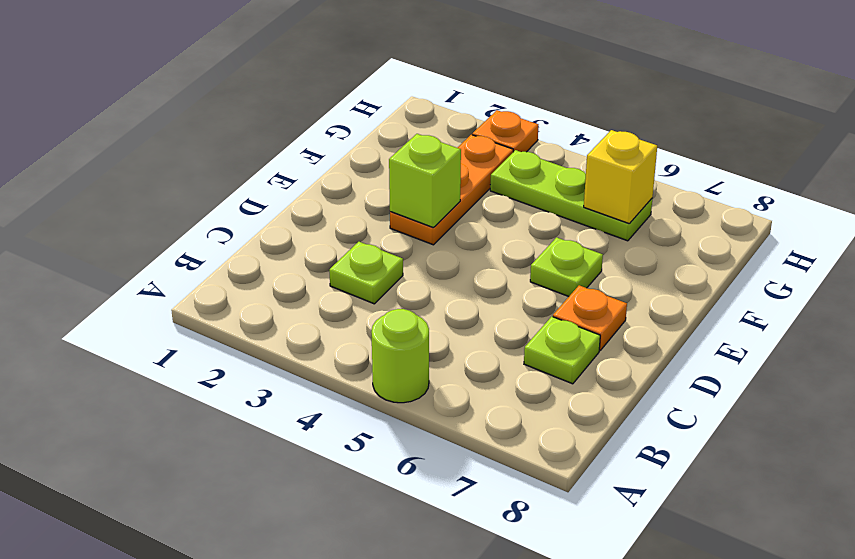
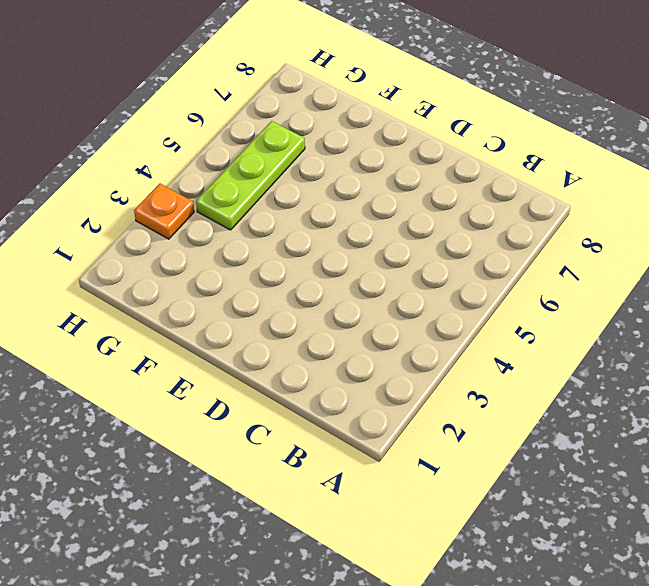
none -> lime round brick A5 level 1
none -> lime plate C3 level 1

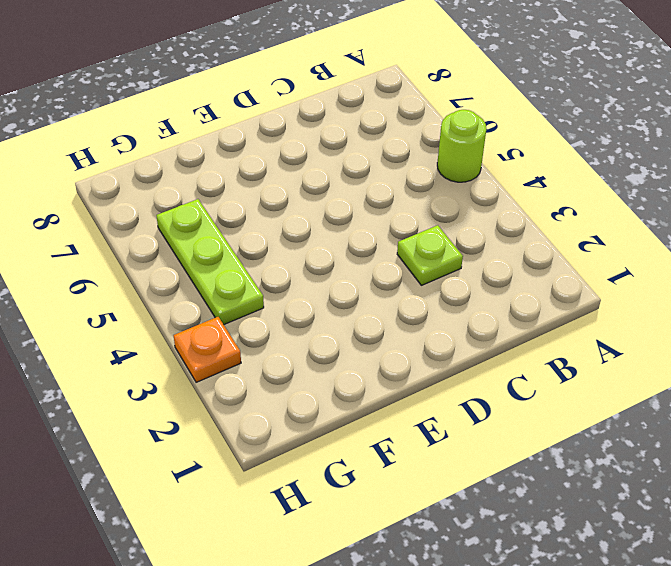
none -> lime plate C7 level 1
none -> orange plate D7 level 1

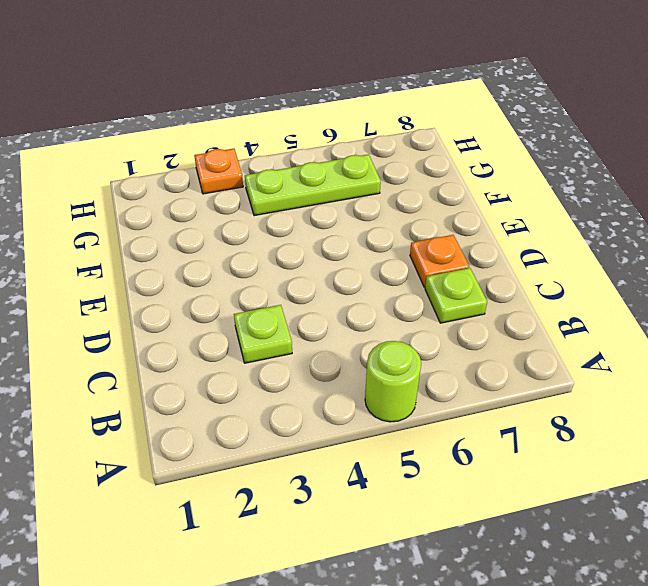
none -> orange plate E3:G3 level 1
none -> lime plate E6 level 1

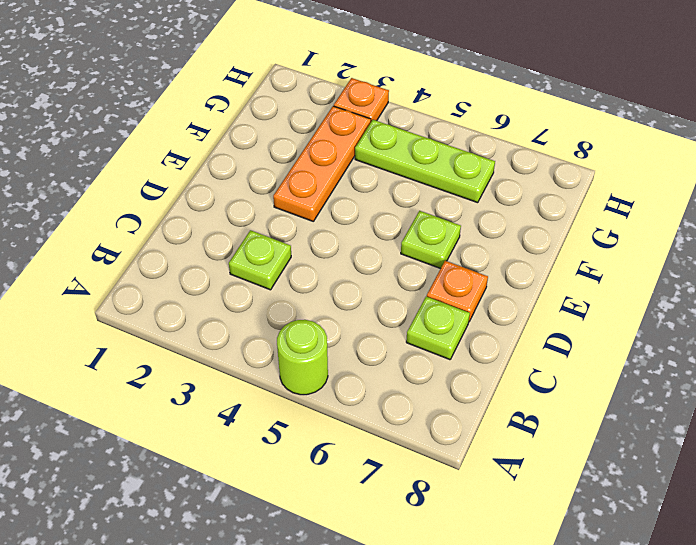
none -> lime brick E3 level 2
none -> yellow brick G6 level 2

